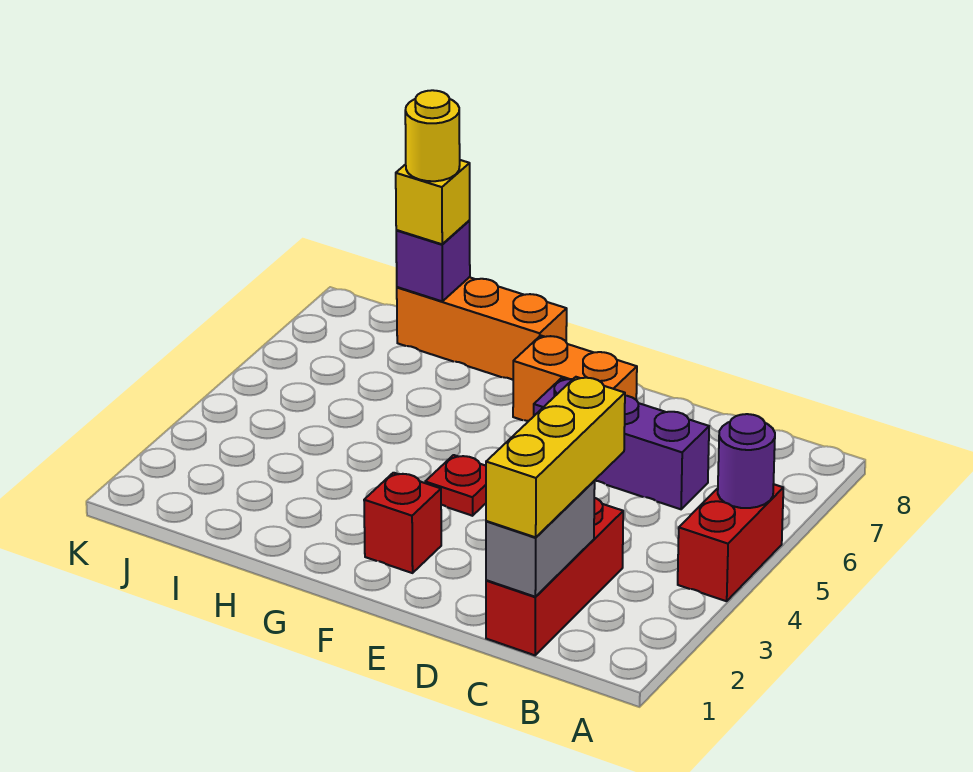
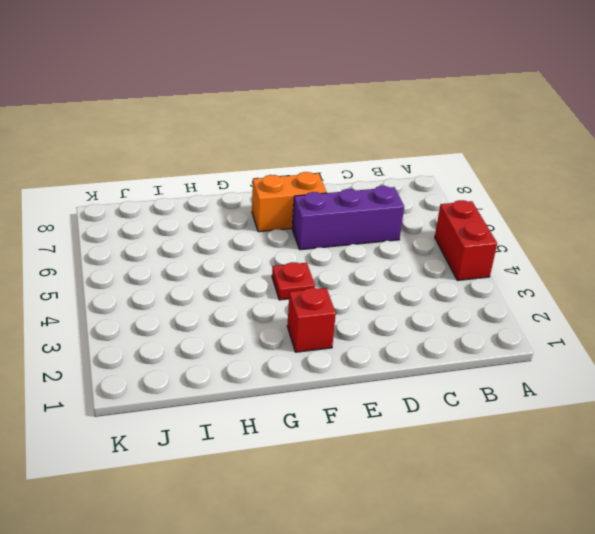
none -> red brick C1:C3 level 1
none -> orange brick G8:I8 level 1
none -> purple round brick A5 level 2

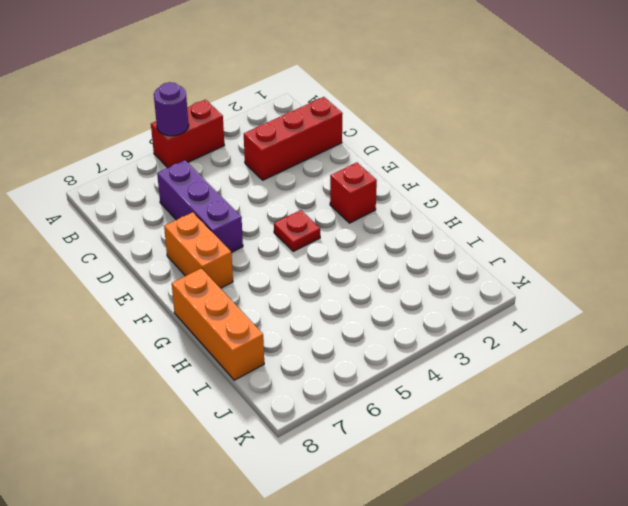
none -> grey brick C1:C2 level 2
none -> purple brick I8 level 2
none -> yellow brick C1:C3 level 3

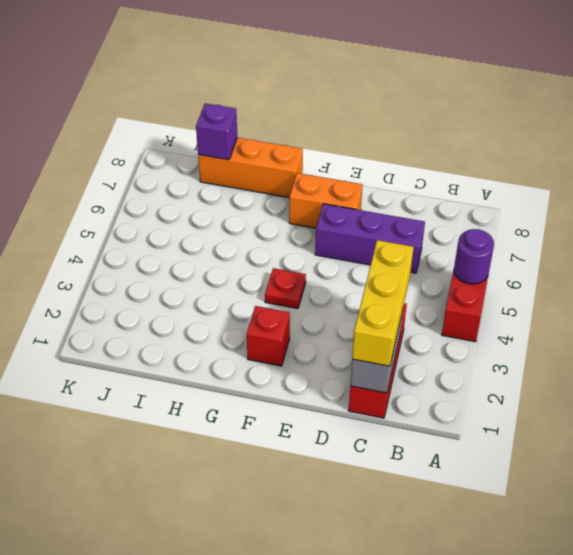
none -> yellow brick I8 level 3
none -> yellow round brick I8 level 4

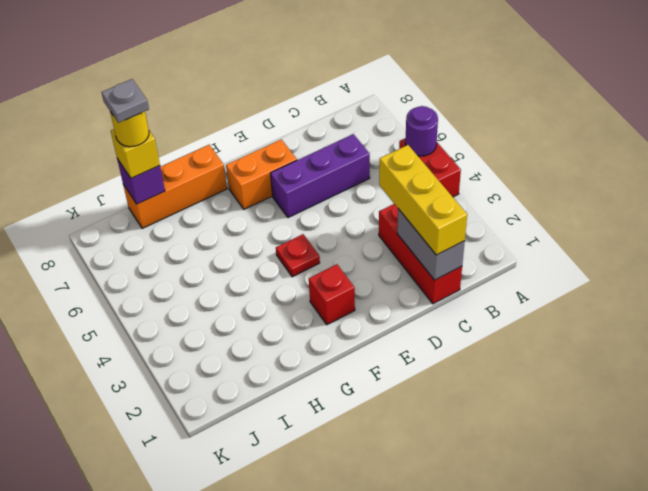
grey plate I8 level 5 -> none

